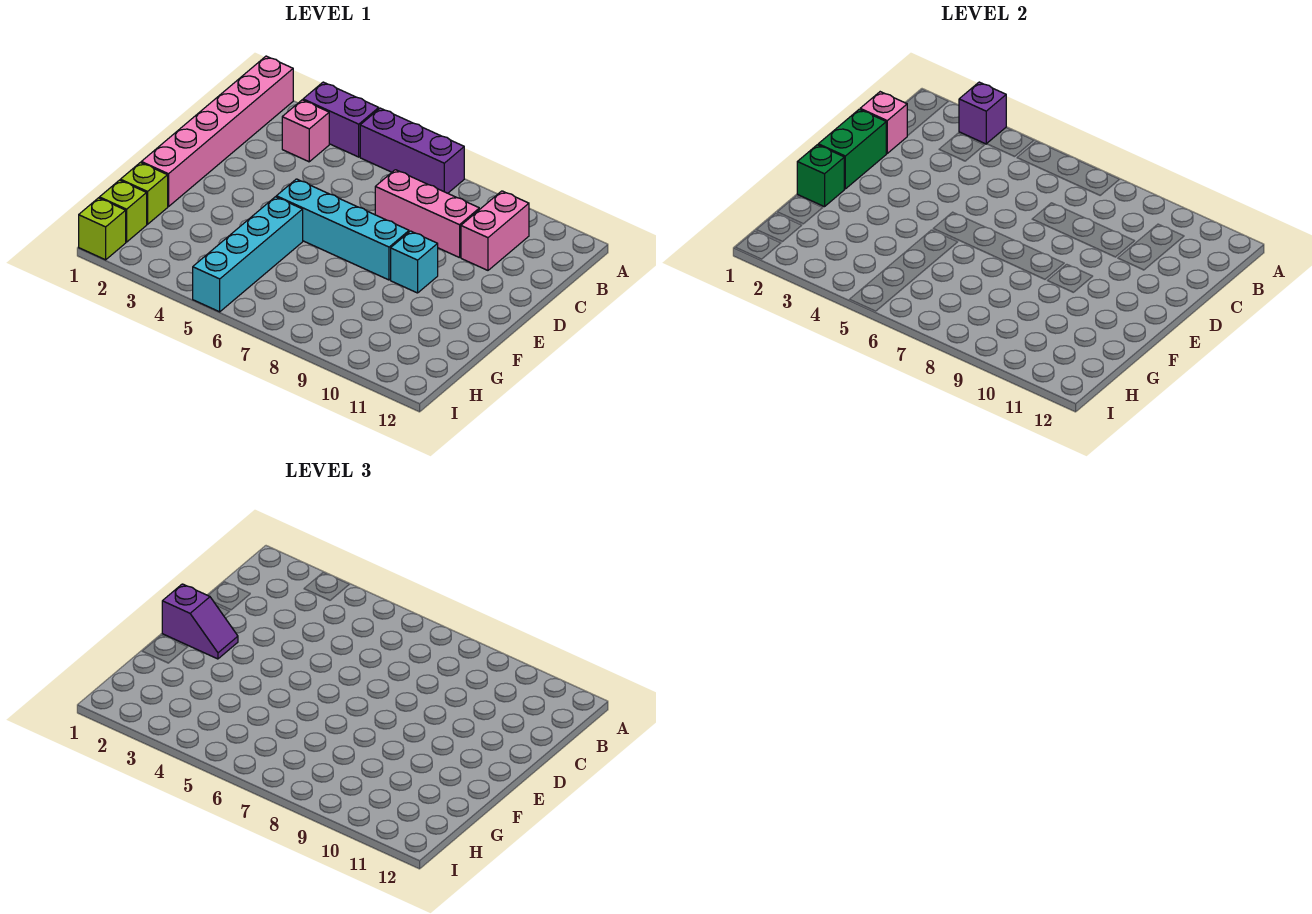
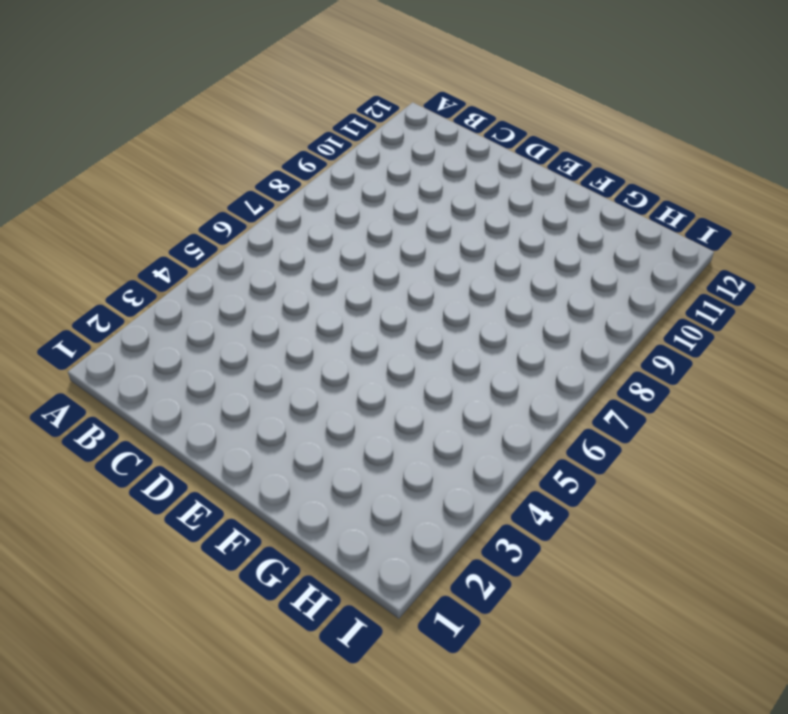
none -> pink brick A1:F1 level 1
none -> purple brick A3:A4 level 1
none -> purple brick A5:A7 level 1

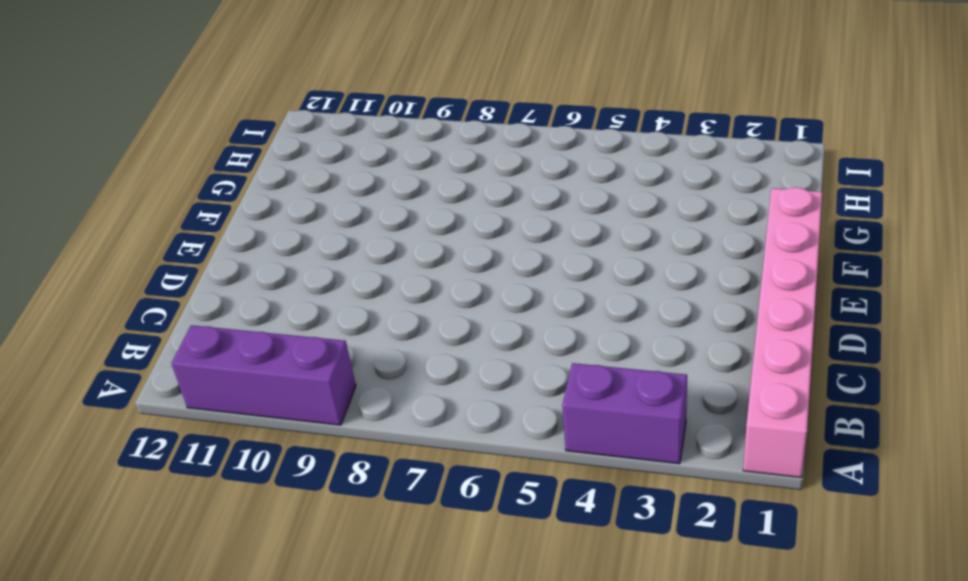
purple brick A9:A11 level 1 -> purple brick A5:A7 level 1
none -> pink brick B3 level 1
none -> pink brick B10:C10 level 1
none -> pink brick C7:C9 level 1

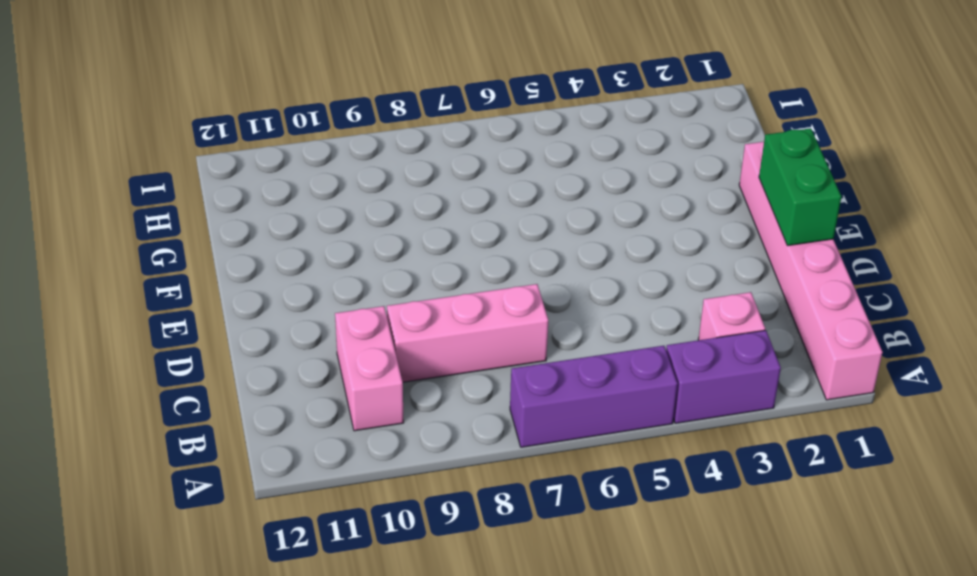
none -> cyan brick E5:E8 level 1
none -> cyan brick E9 level 1
none -> cyan brick F5:I5 level 1

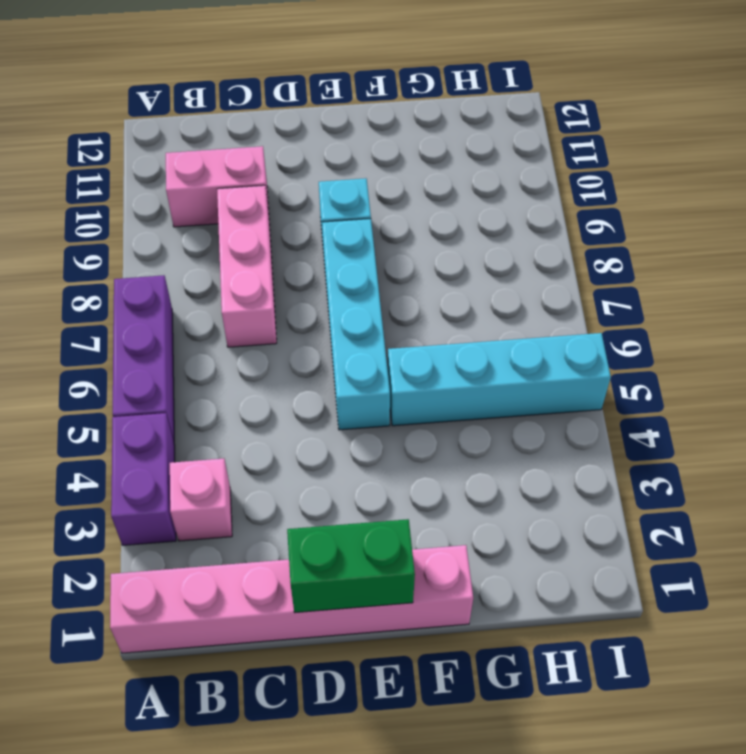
none -> lime brick G1 level 1
none -> lime brick H1 level 1
none -> lime brick I1 level 1

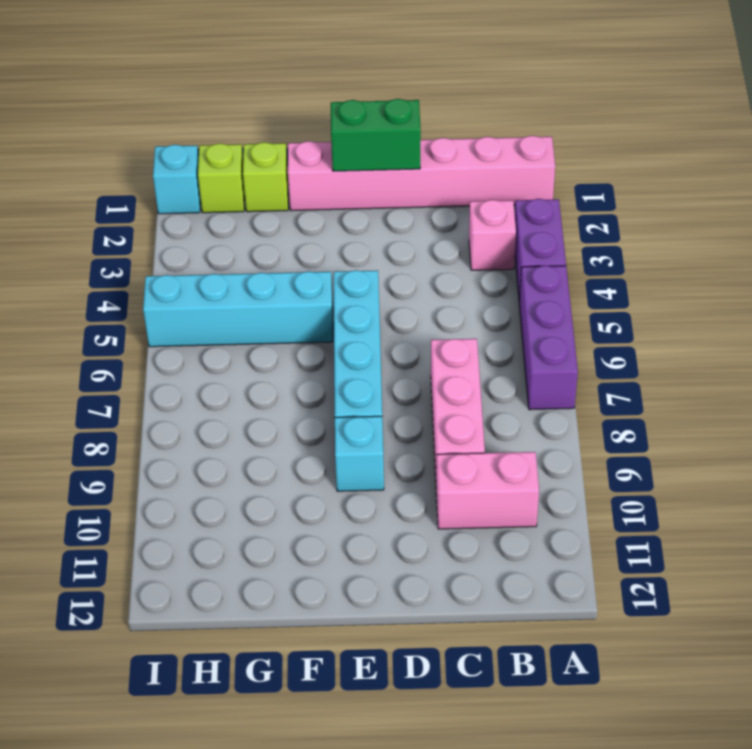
cyan brick I1 level 1 -> lime brick I1 level 1
none -> purple brick A3 level 2
none -> pink brick C1 level 2
none -> green brick F1 level 2

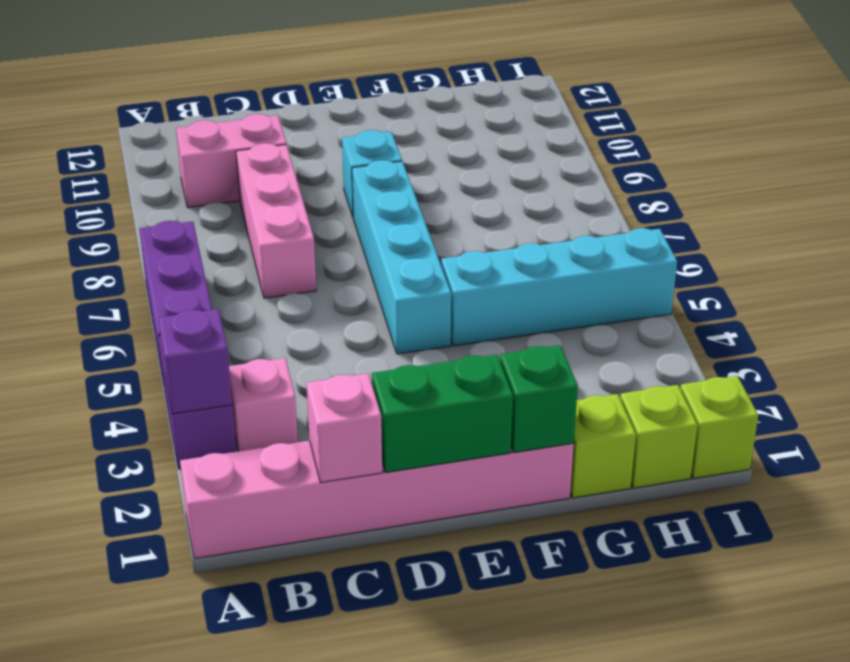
none -> purple slope E1:E2 level 3 top 1

